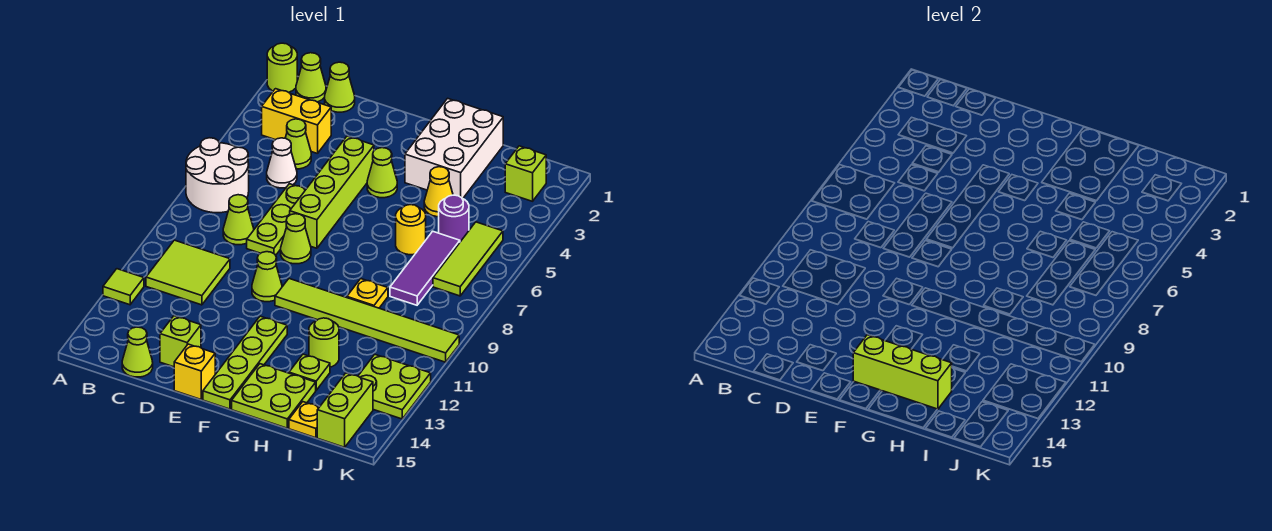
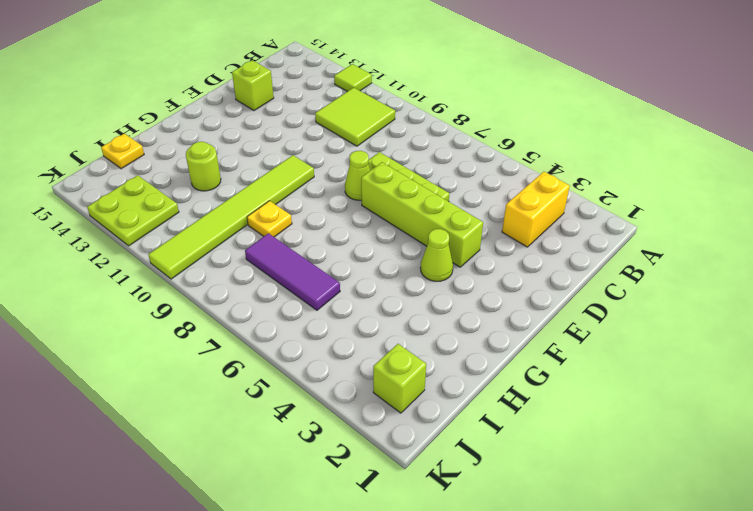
none -> lime round brick A1 level 1
none -> white round brick A6:B7 level 1
none -> lime cone B1 level 1
none -> lime cone C1 level 1

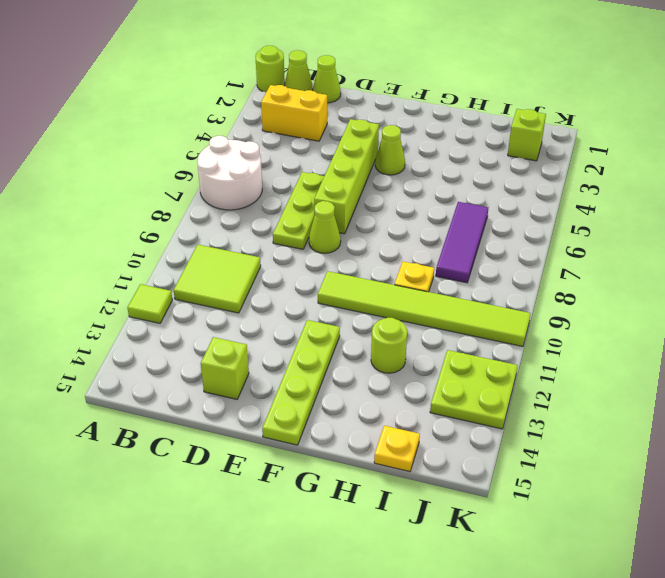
none -> lime cone C4 level 1
none -> white cone C5 level 1
none -> lime cone C8 level 1
none -> lime cone C15 level 1

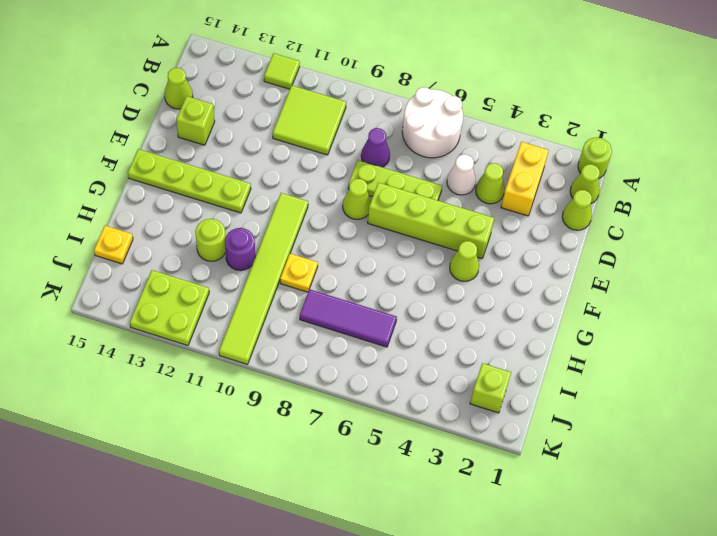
purple cone C8 level 1 -> lime cone C8 level 1
purple round brick H11 level 1 -> purple round brick I5 level 1
none -> lime cone E10 level 1
none -> yellow brick E15 level 1
none -> white brick G1:H3 level 1
none -> lime plate G14:H15 level 1

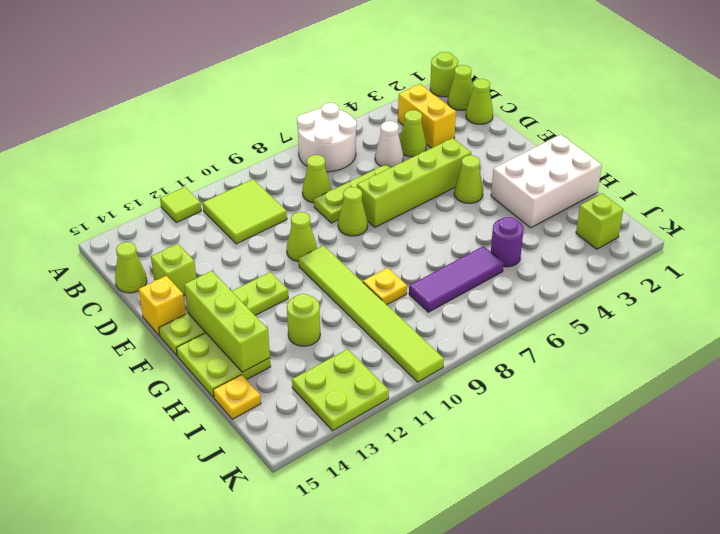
none -> yellow cone H4 level 1
none -> yellow round brick H6 level 1
none -> lime plate H13 level 1
none -> lime tile J5:J7 level 1

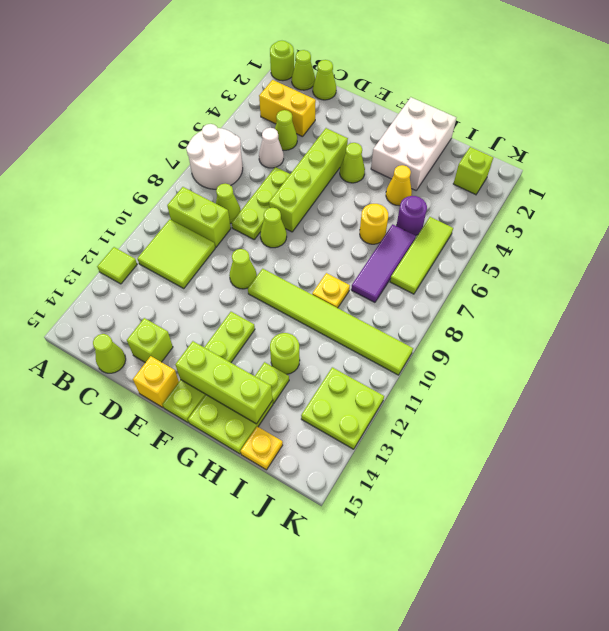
lime brick B9:C9 level 1 -> lime brick J14:J15 level 1

